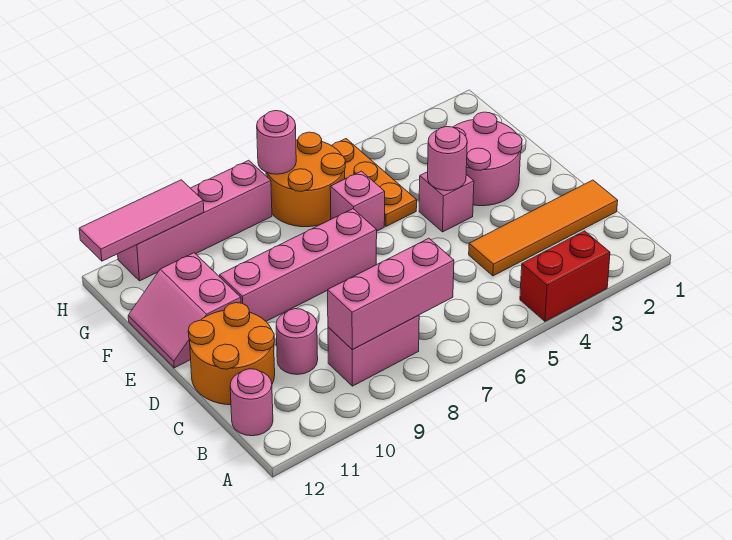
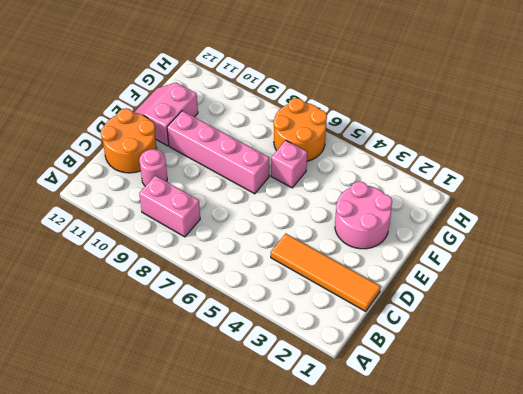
none -> red brick A3:A4 level 1
none -> pink round brick B12 level 1
none -> pink brick E4 level 1

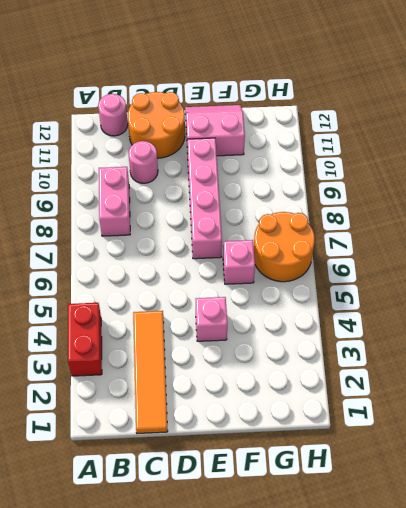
none -> pink round brick E2:F3 level 1
none -> orange plate F5:H5 level 1
none -> pink brick H8:H11 level 1

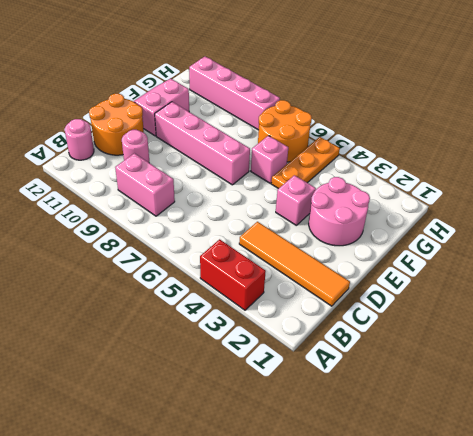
none -> pink brick B7:B9 level 2
none -> pink round brick E4 level 2
none -> pink round brick H7 level 2

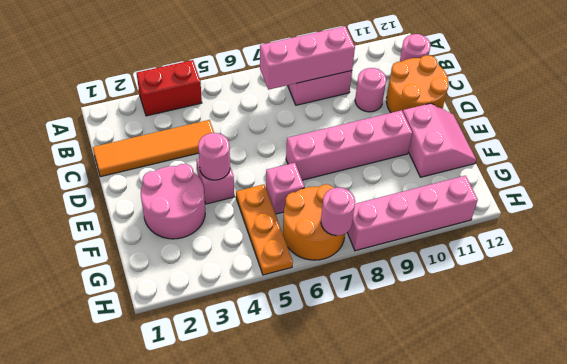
none -> pink tile H10:H12 level 2

